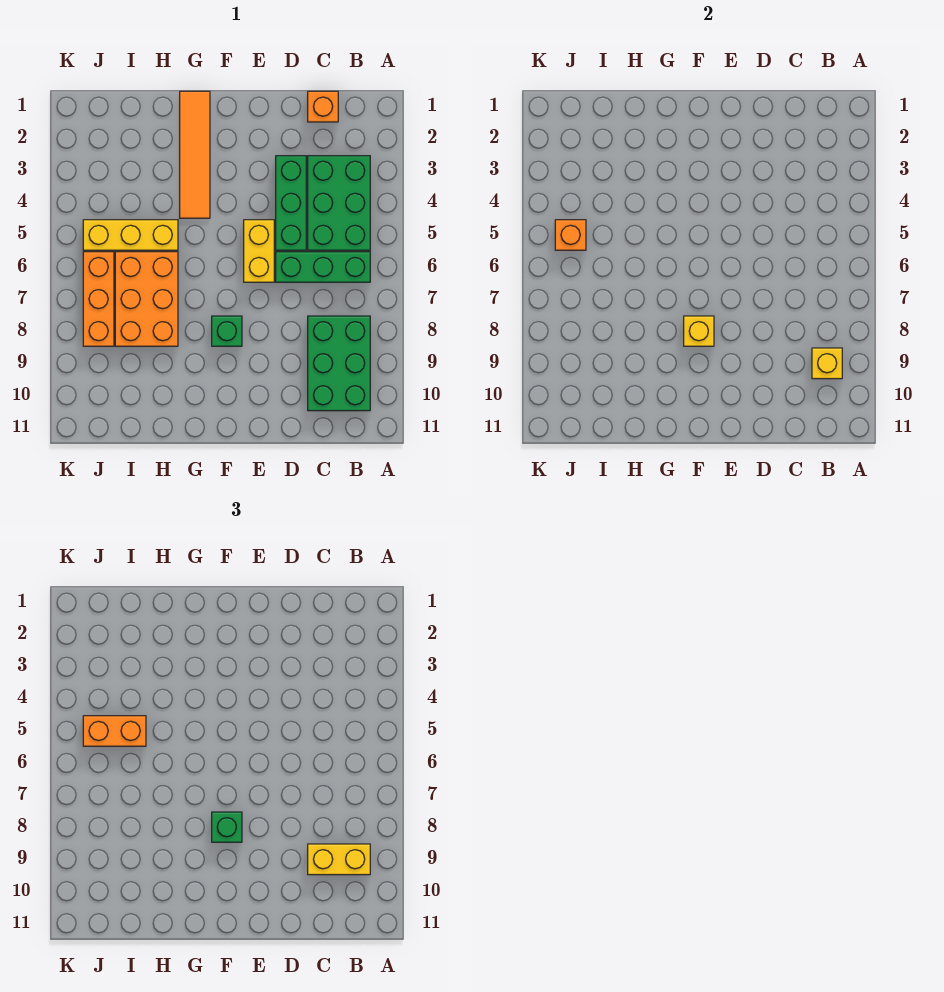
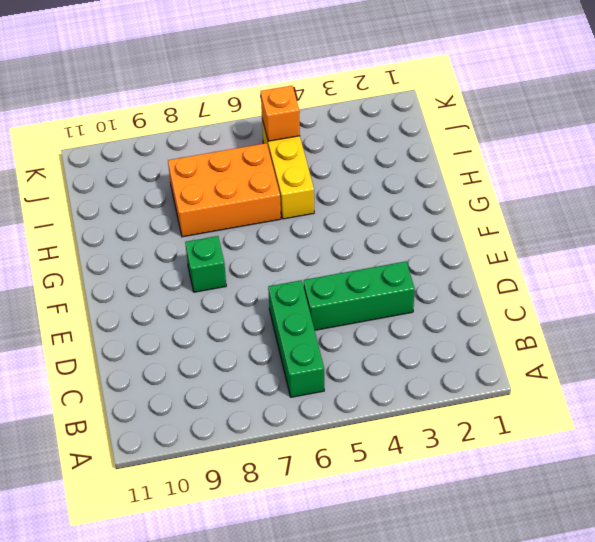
none -> green brick B3:C5 level 1
none -> green brick B8:C10 level 1
none -> orange brick C1 level 1

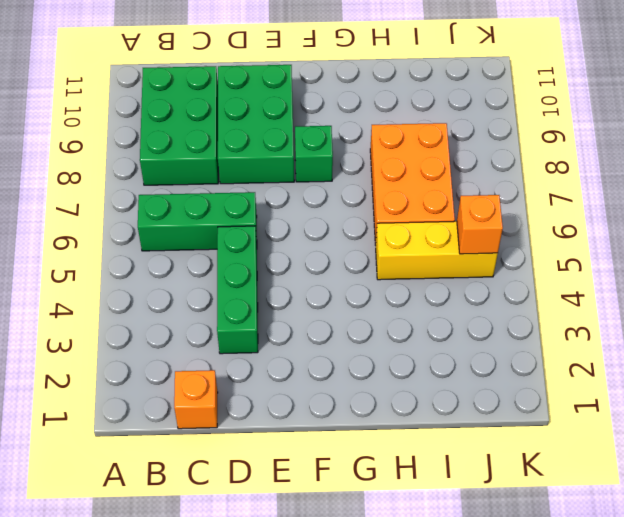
green brick D8:E10 level 1 -> green brick B3:C5 level 1
none -> yellow brick E5:E6 level 1
none -> orange tile G1:G4 level 1
none -> orange brick J6:J8 level 1

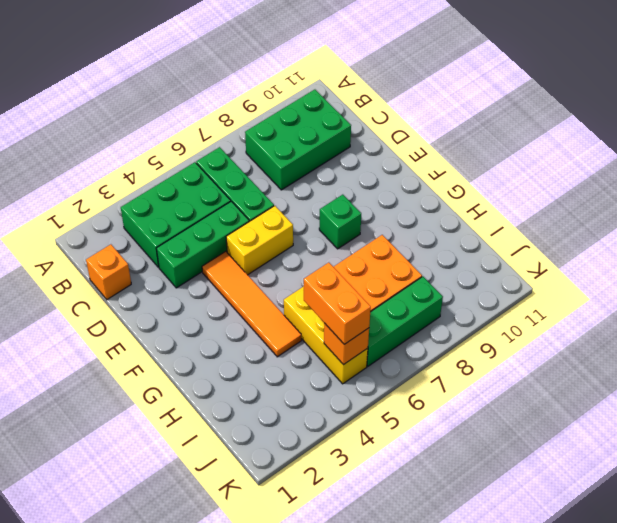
orange tile E4:H4 level 1 -> orange tile G1:G4 level 1
green brick J6:J8 level 1 -> orange brick J6:J8 level 1
none -> yellow brick B9 level 2
none -> yellow brick F8 level 2
none -> yellow brick B9:C9 level 3

